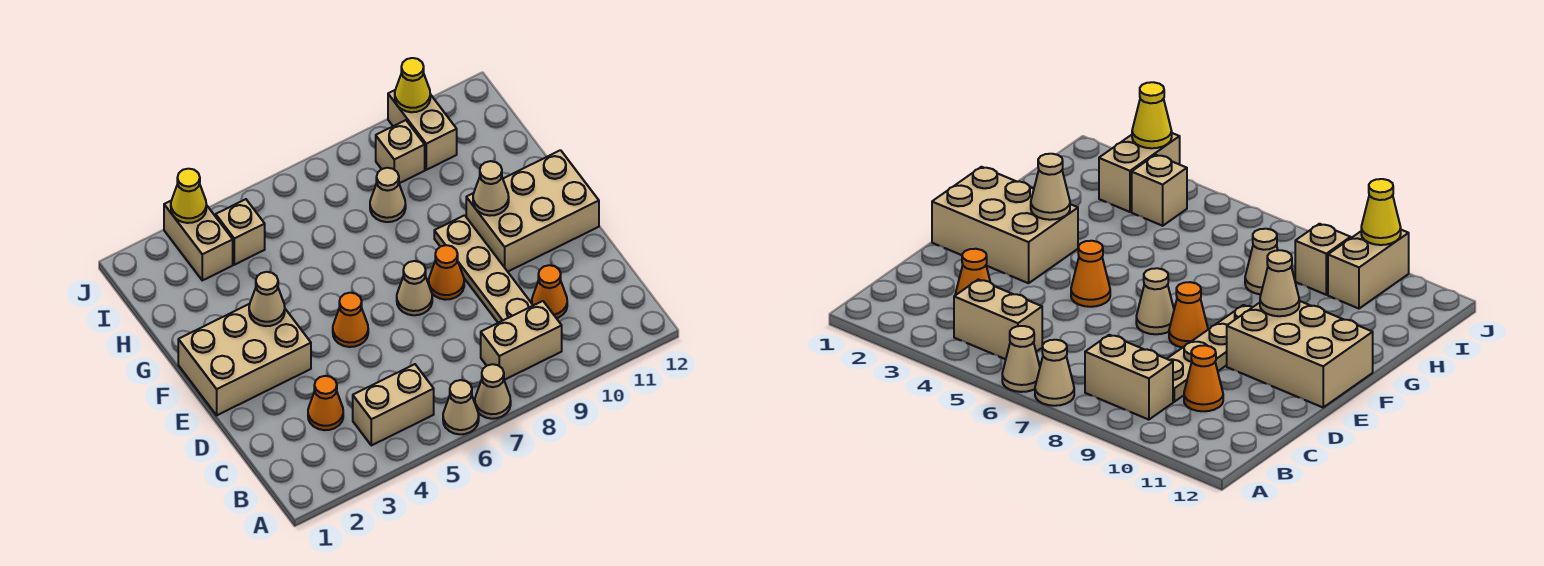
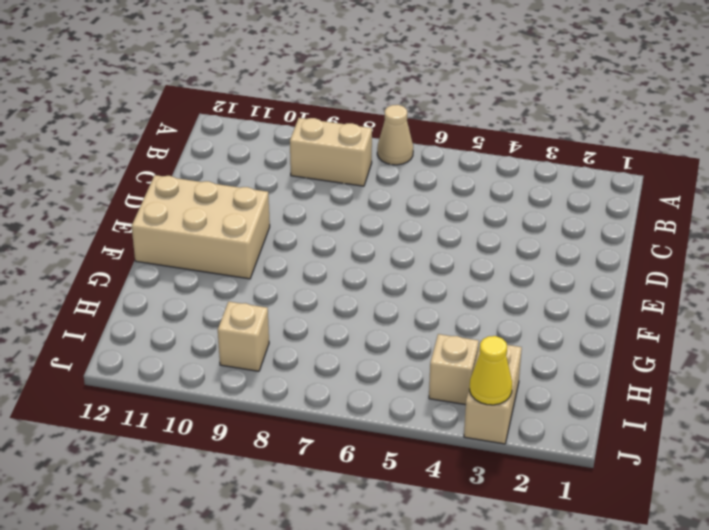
none -> tan cone A6 level 1
none -> tan brick B4:B5 level 1
none -> orange cone C3 level 1

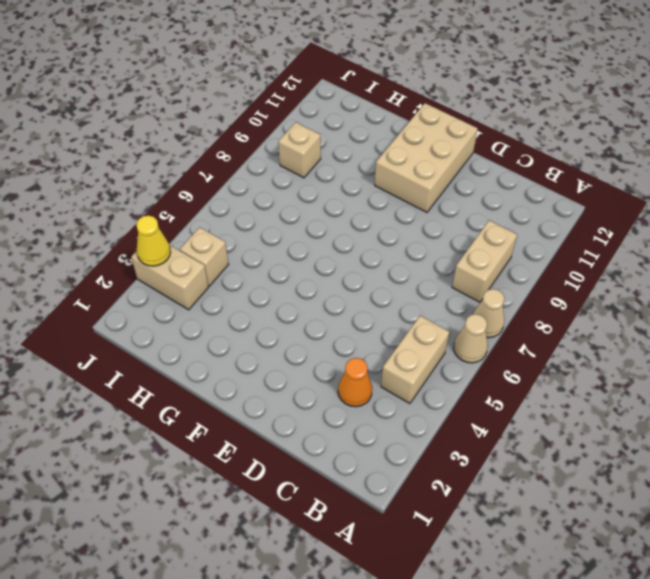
none -> tan plate C9:F9 level 1
none -> orange cone C10 level 1
none -> tan brick E1:F3 level 1

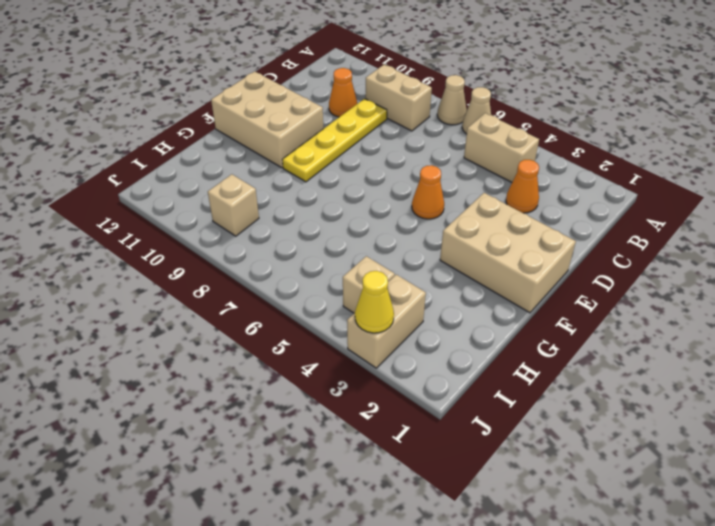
yellow plate C9:F9 level 1 -> tan plate C9:F9 level 1
none -> tan cone E7 level 1
none -> orange cone E8 level 1
none -> tan cone H8 level 1

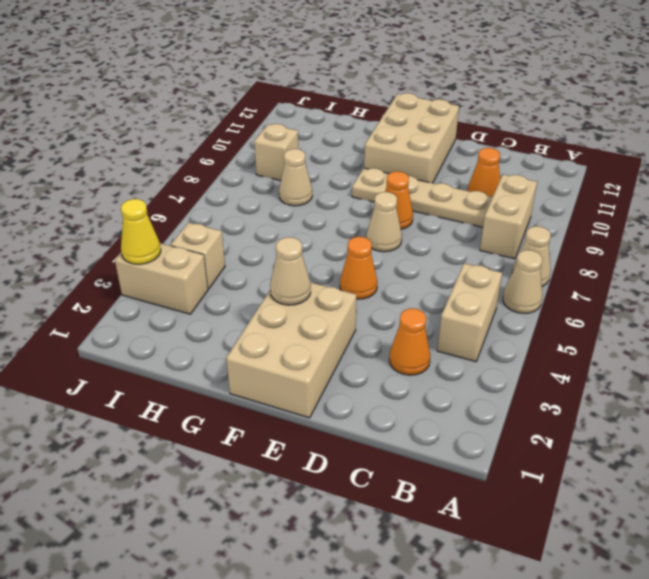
none -> tan brick I10:J10 level 1
none -> tan cone F10 level 2
none -> yellow cone J10 level 2

